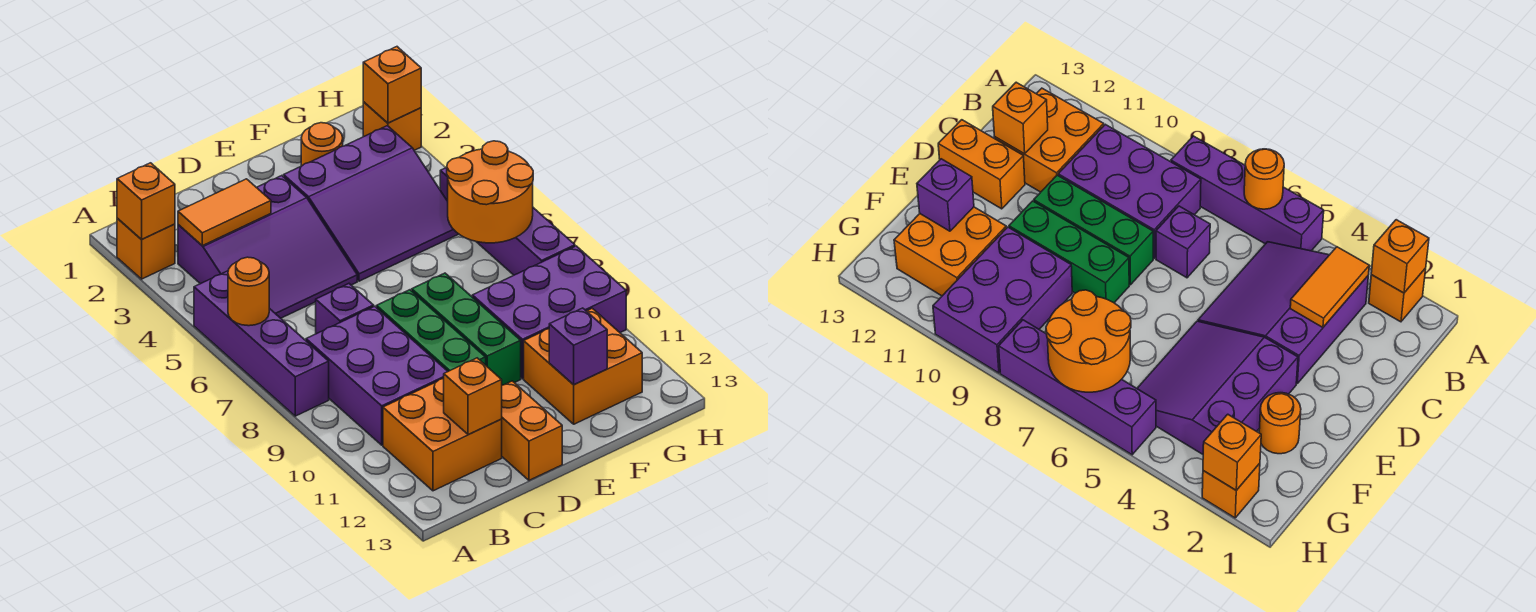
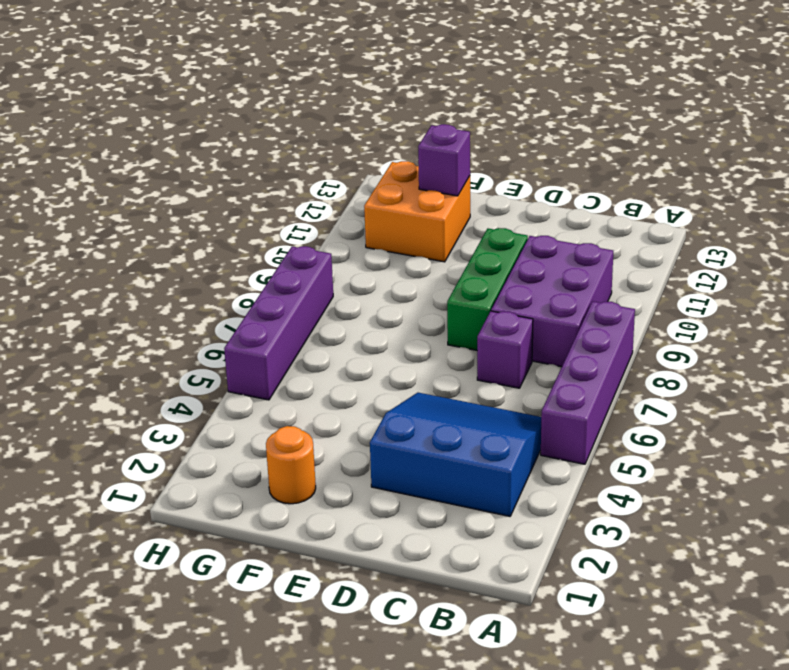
blue slope B3:D5 level 1 top 3 -> purple slope B3:D5 level 1 top 3
none -> orange brick A2 level 1
none -> orange brick B11:C12 level 1
none -> orange brick D12:D13 level 1

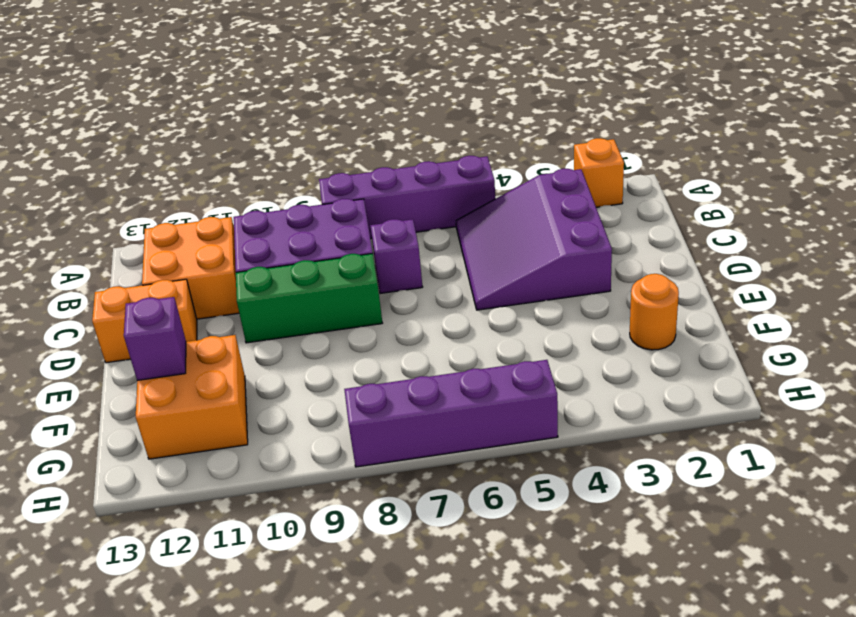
none -> purple slope E3:G5 level 1 top 3
none -> green brick E8:E10 level 1
none -> purple brick F9:H10 level 1

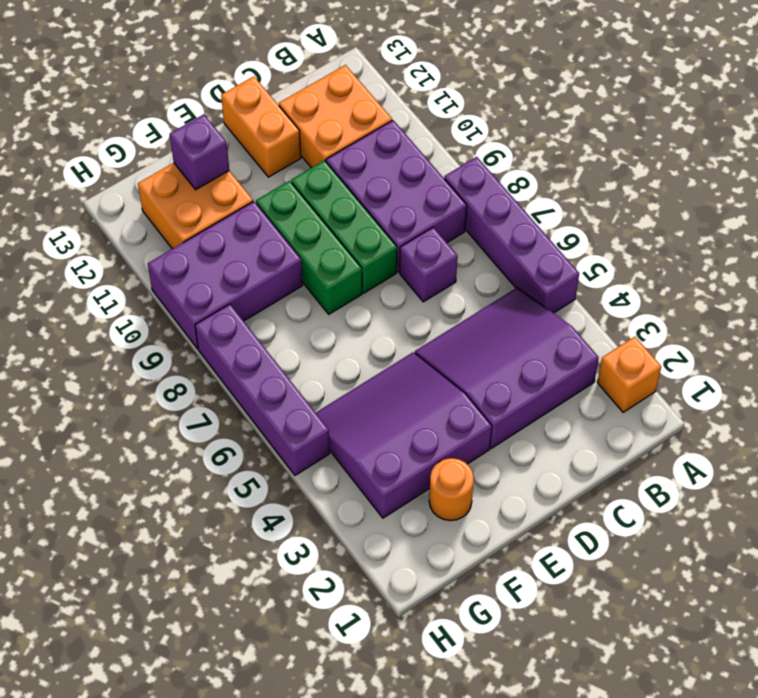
none -> orange brick H2 level 1
none -> orange brick A2 level 2
none -> orange round brick A6 level 2

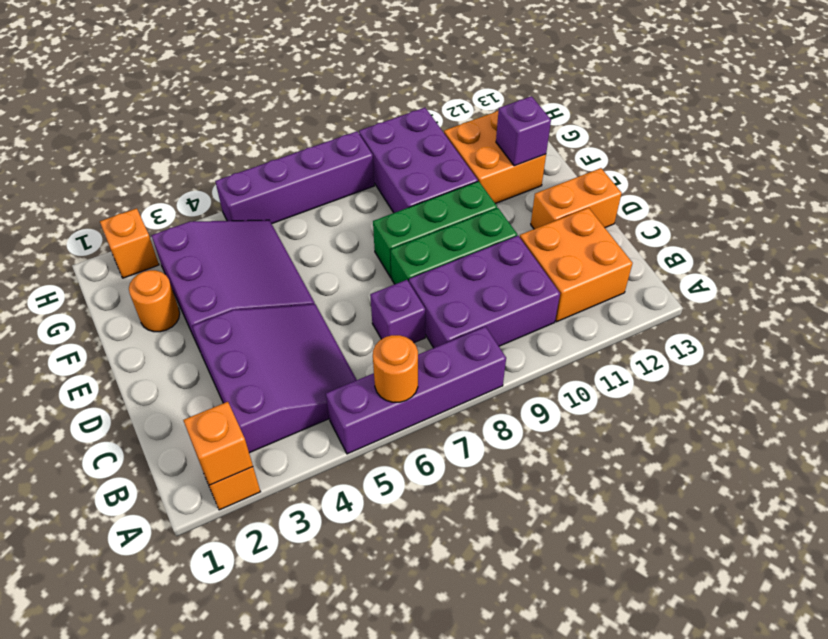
none -> orange tile B3:C3 level 2
none -> orange brick C12 level 2
none -> orange round brick G6:H7 level 2

